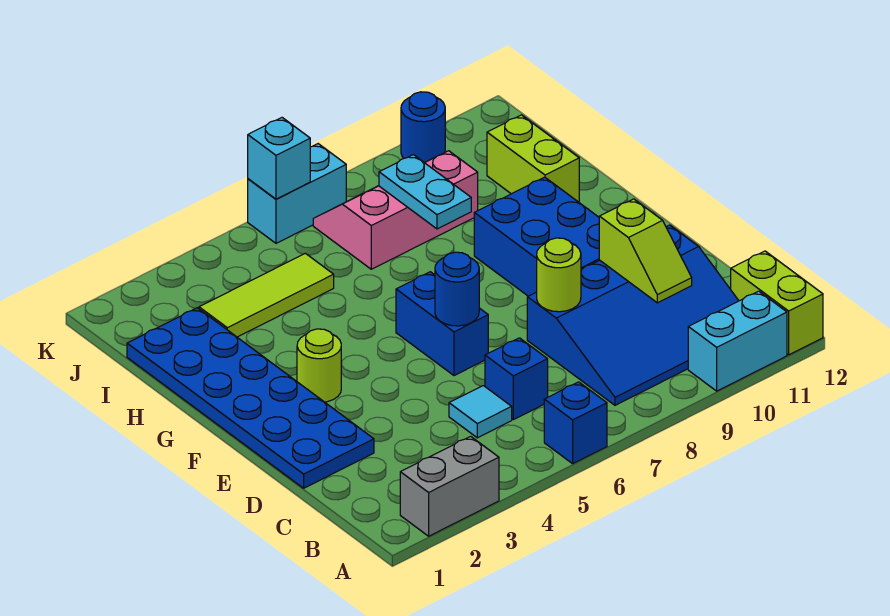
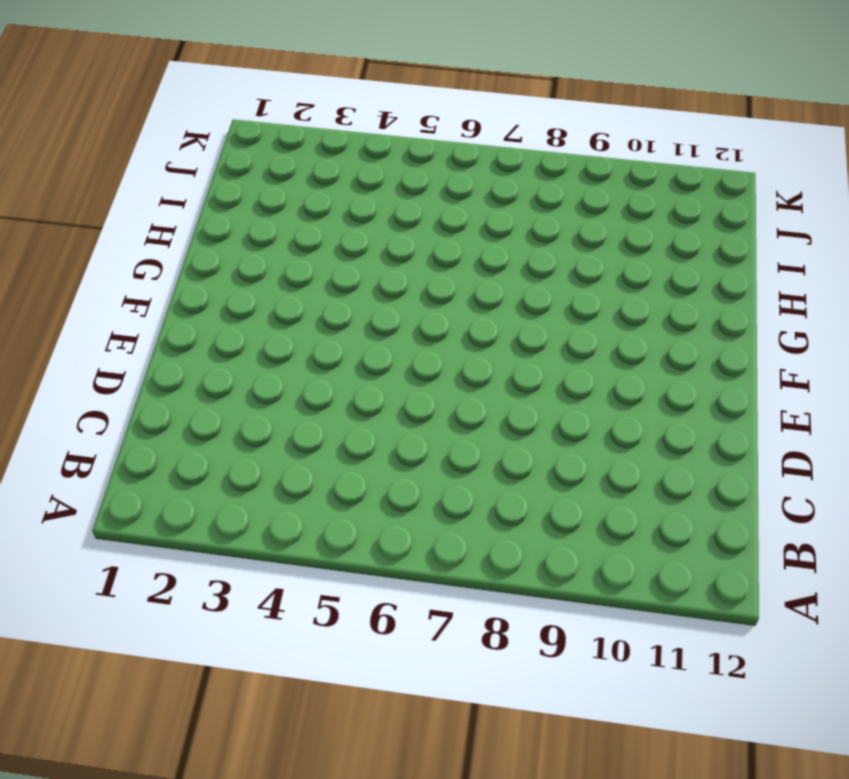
none -> grey brick A2:A3 level 1
none -> blue brick A6 level 1
none -> cyan brick A10:A11 level 1

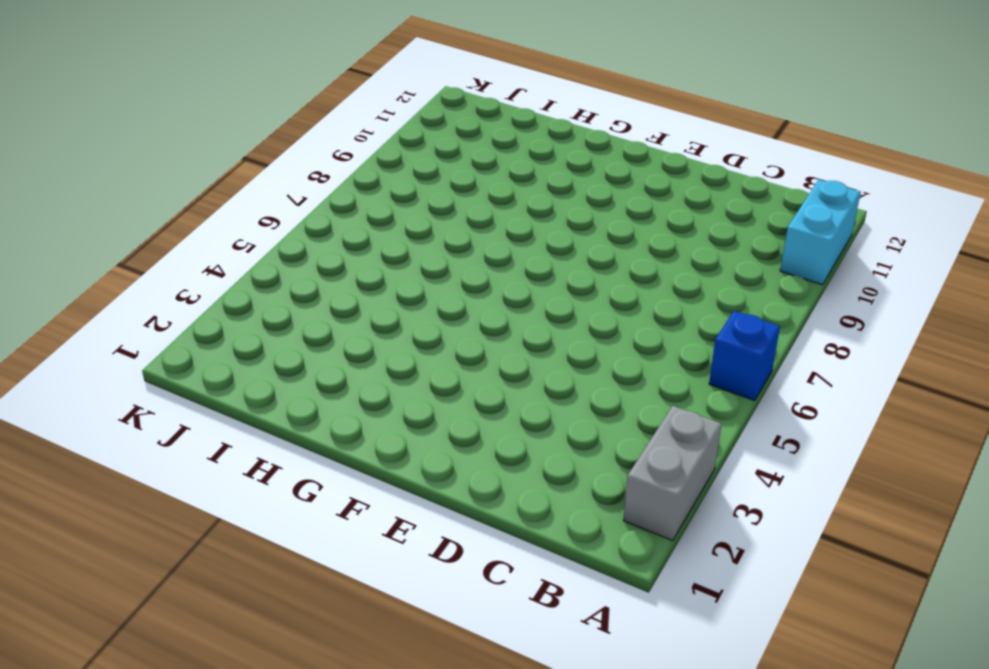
none -> lime brick A12:B12 level 1
none -> blue slope B8:D11 level 1 top D
none -> cyan tile C5 level 1

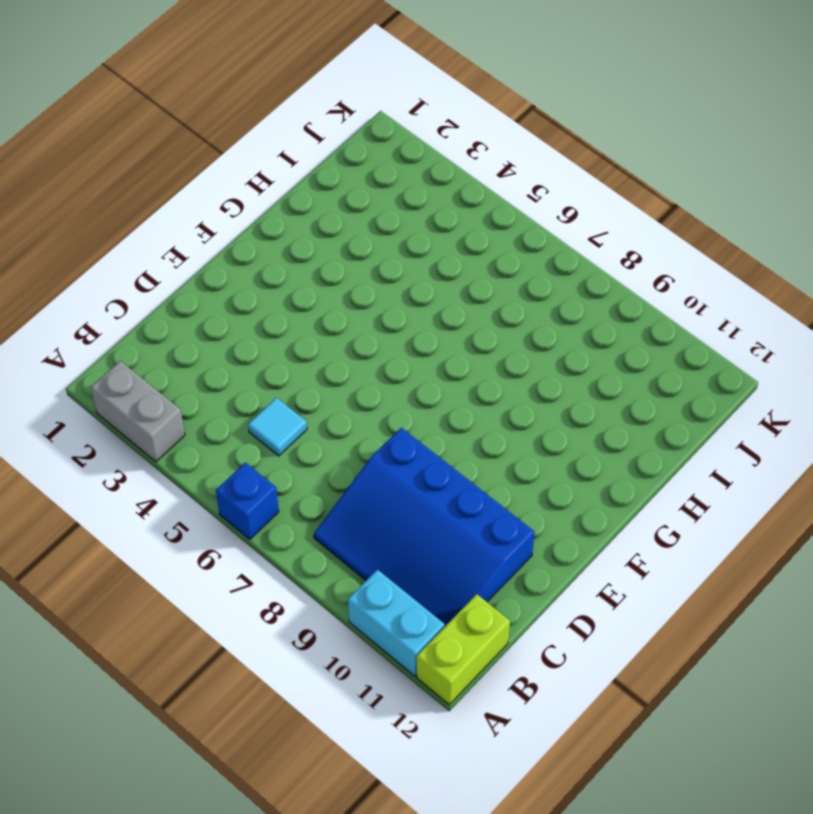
none -> blue brick C6 level 1
none -> blue plate D1:I2 level 1
none -> blue brick E6:F6 level 1

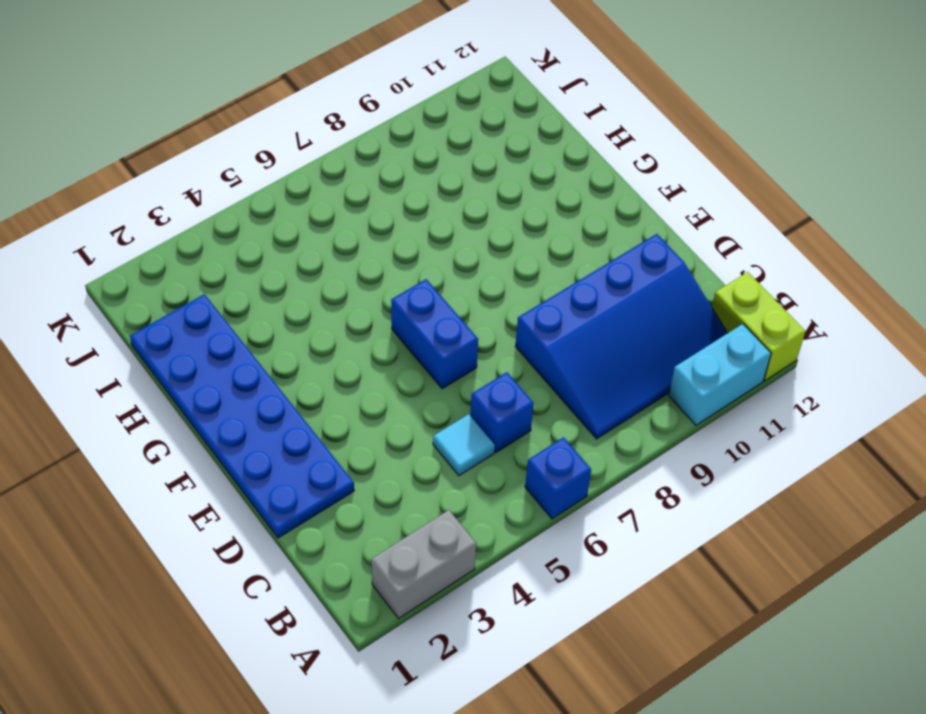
none -> blue brick E9:G10 level 1
none -> lime round brick F3 level 1
none -> lime brick H11:I11 level 1

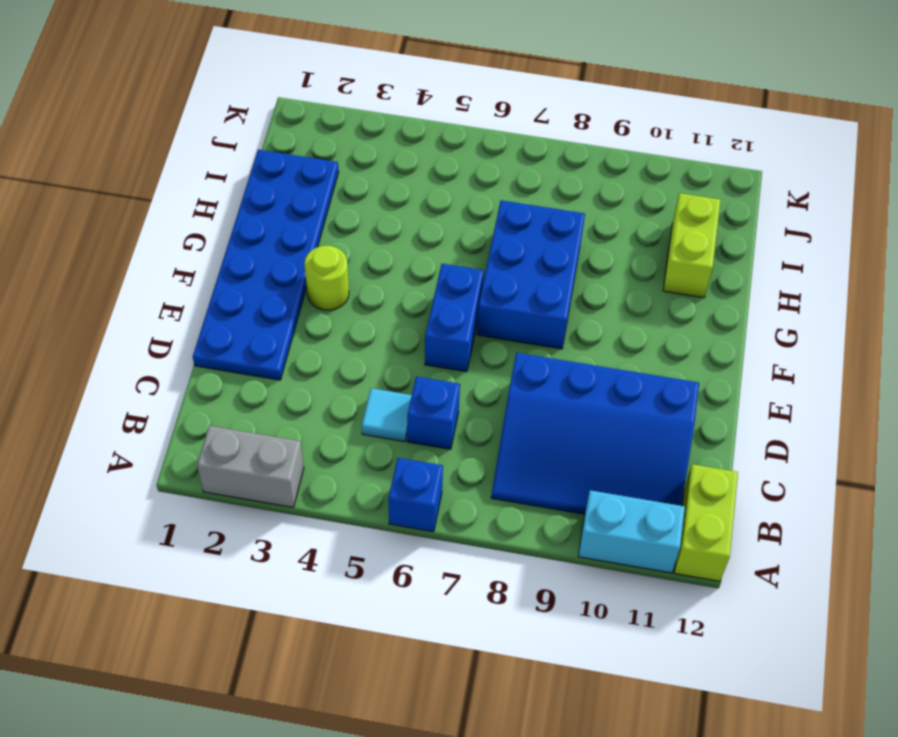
blue brick F7:H8 level 1 -> blue brick E9:G10 level 1
none -> lime tile I3:I5 level 1
none -> pink slope I7:J9 level 1 top I
none -> cyan brick K6:K7 level 1

